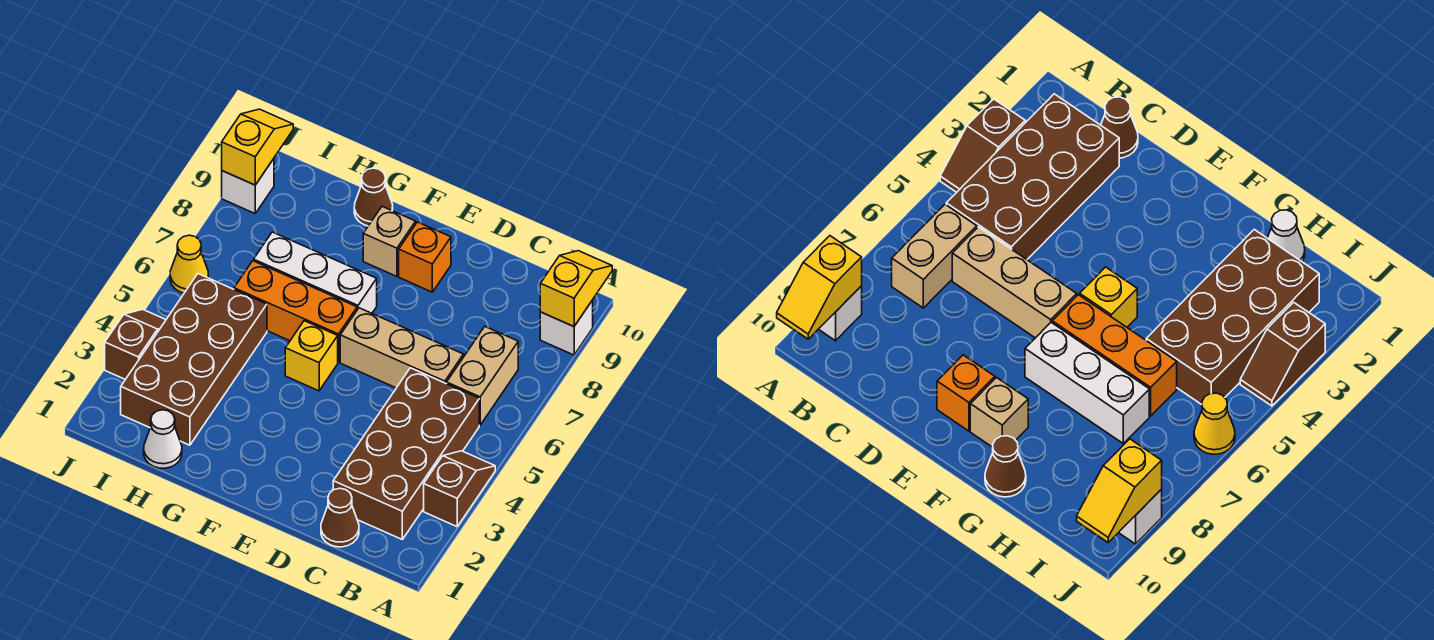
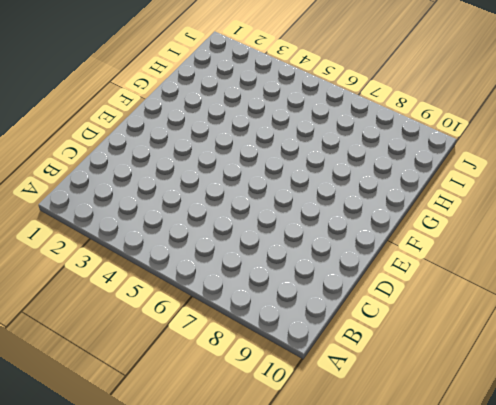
none -> brown slope A3:A4 level 1 top 3
none -> white brick A9 level 1
none -> brown brick B2:C5 level 1

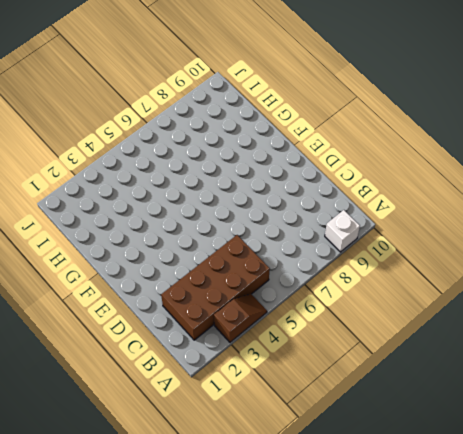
none -> tan brick B6:B7 level 1
none -> brown cone C1 level 1
none -> tan brick C6:E6 level 1

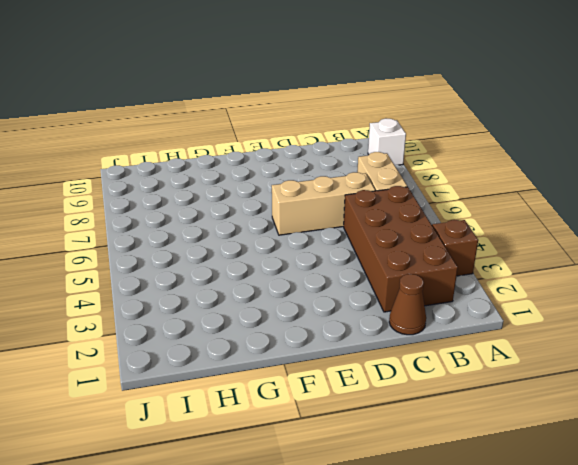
none -> orange brick E9 level 1
none -> yellow brick F5 level 1
none -> orange brick F6:H6 level 1

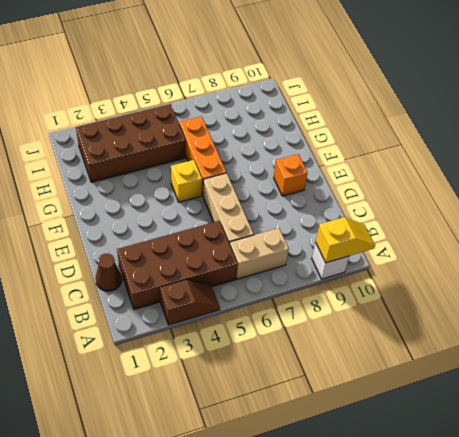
none -> white brick F7:H7 level 1
none -> tan brick F9 level 1
none -> brown cone G10 level 1

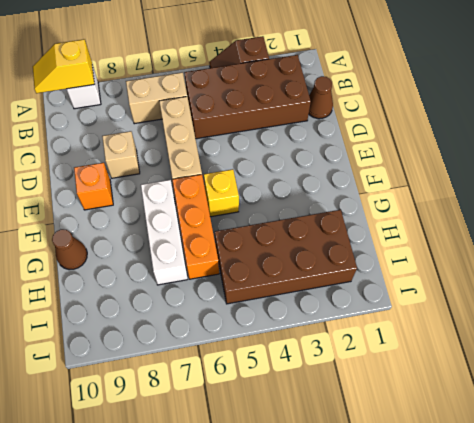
tan brick D8 level 1 -> tan brick F9 level 1
none -> white cone H1 level 1
none -> brown slope J3:J4 level 1 top 3
none -> yellow cone J6 level 1

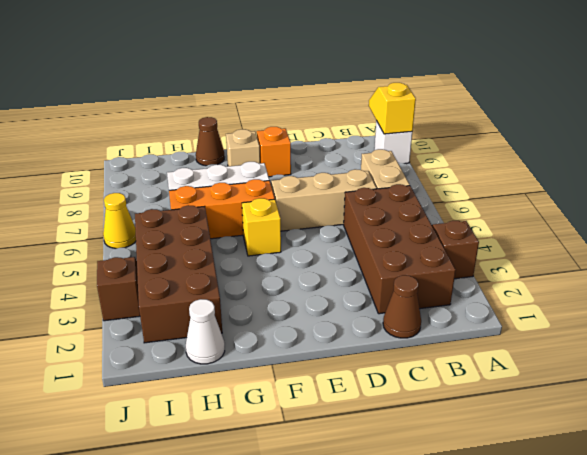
none -> white brick J9 level 1
none -> yellow slope J9:J10 level 2 top 9

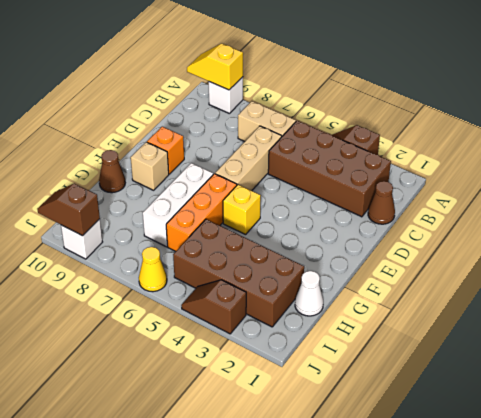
brown slope J9:J10 level 2 top 9 -> yellow slope J9:J10 level 2 top 9

